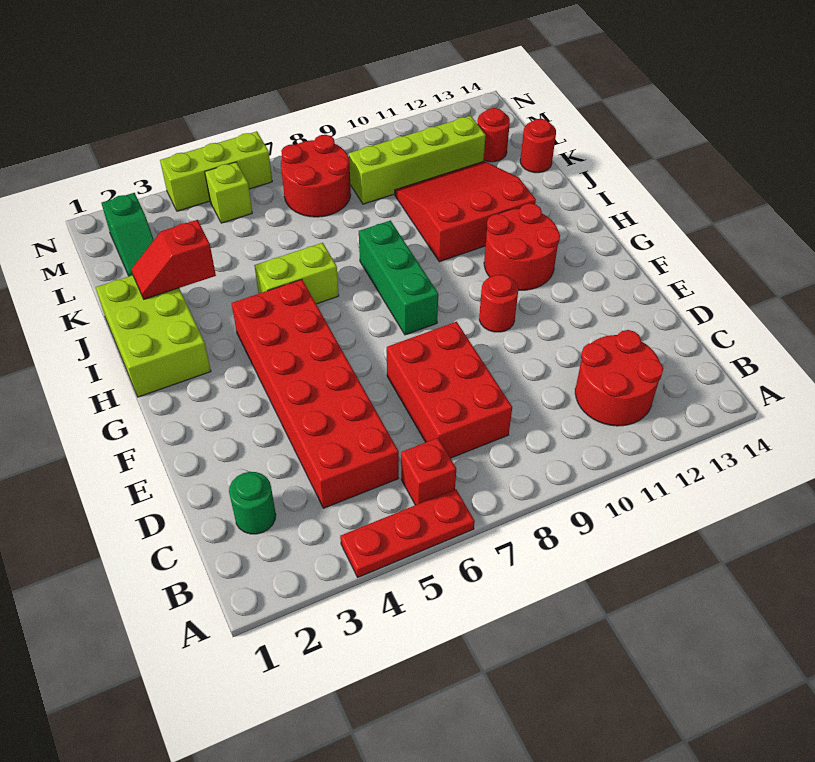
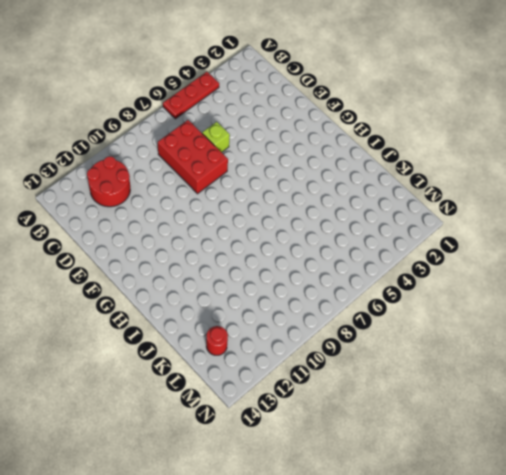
lime brick D6 level 1 -> lime brick M5 level 1
none -> red brick B6 level 1
none -> green round brick C2 level 1
none -> red brick C4:H5 level 1

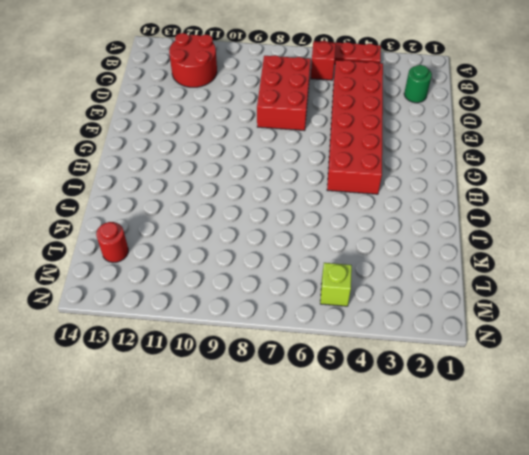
none -> red round brick F10 level 1
none -> green brick G8:I8 level 1
none -> red round brick G11:H12 level 1

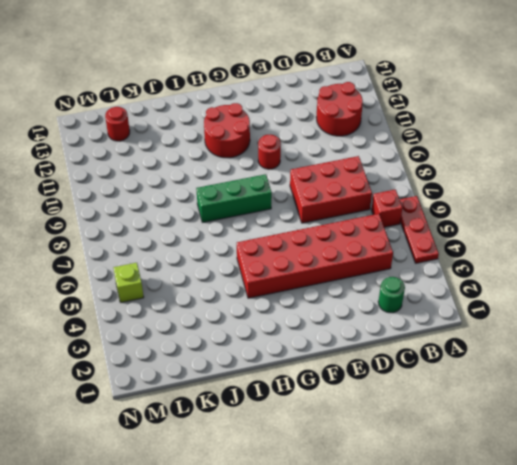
none -> lime brick H1:J2 level 1
none -> lime brick I5:I6 level 1
none -> red slope I10:K12 level 1 top I

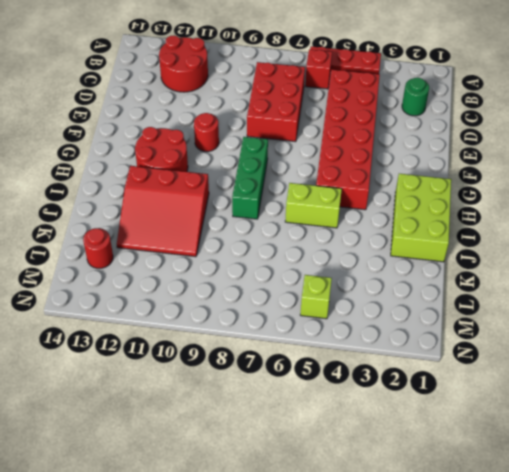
none -> red round brick K14 level 1
none -> green slope L2:M2 level 1 top M
none -> red round brick L7:M8 level 1

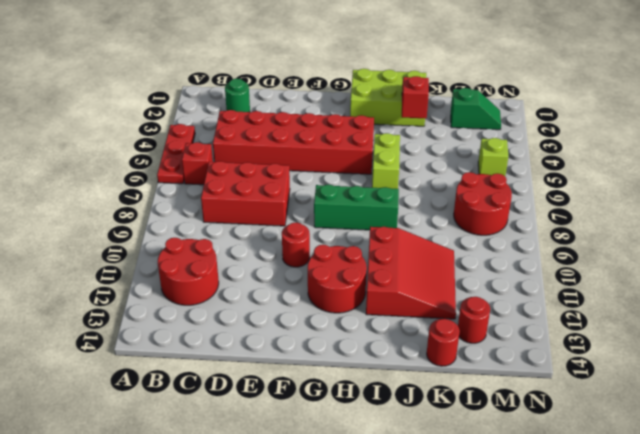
green slope L2:M2 level 1 top L -> green slope L2:M2 level 1 top M
none -> lime brick L9:L12 level 1
none -> lime brick N4:N6 level 1

